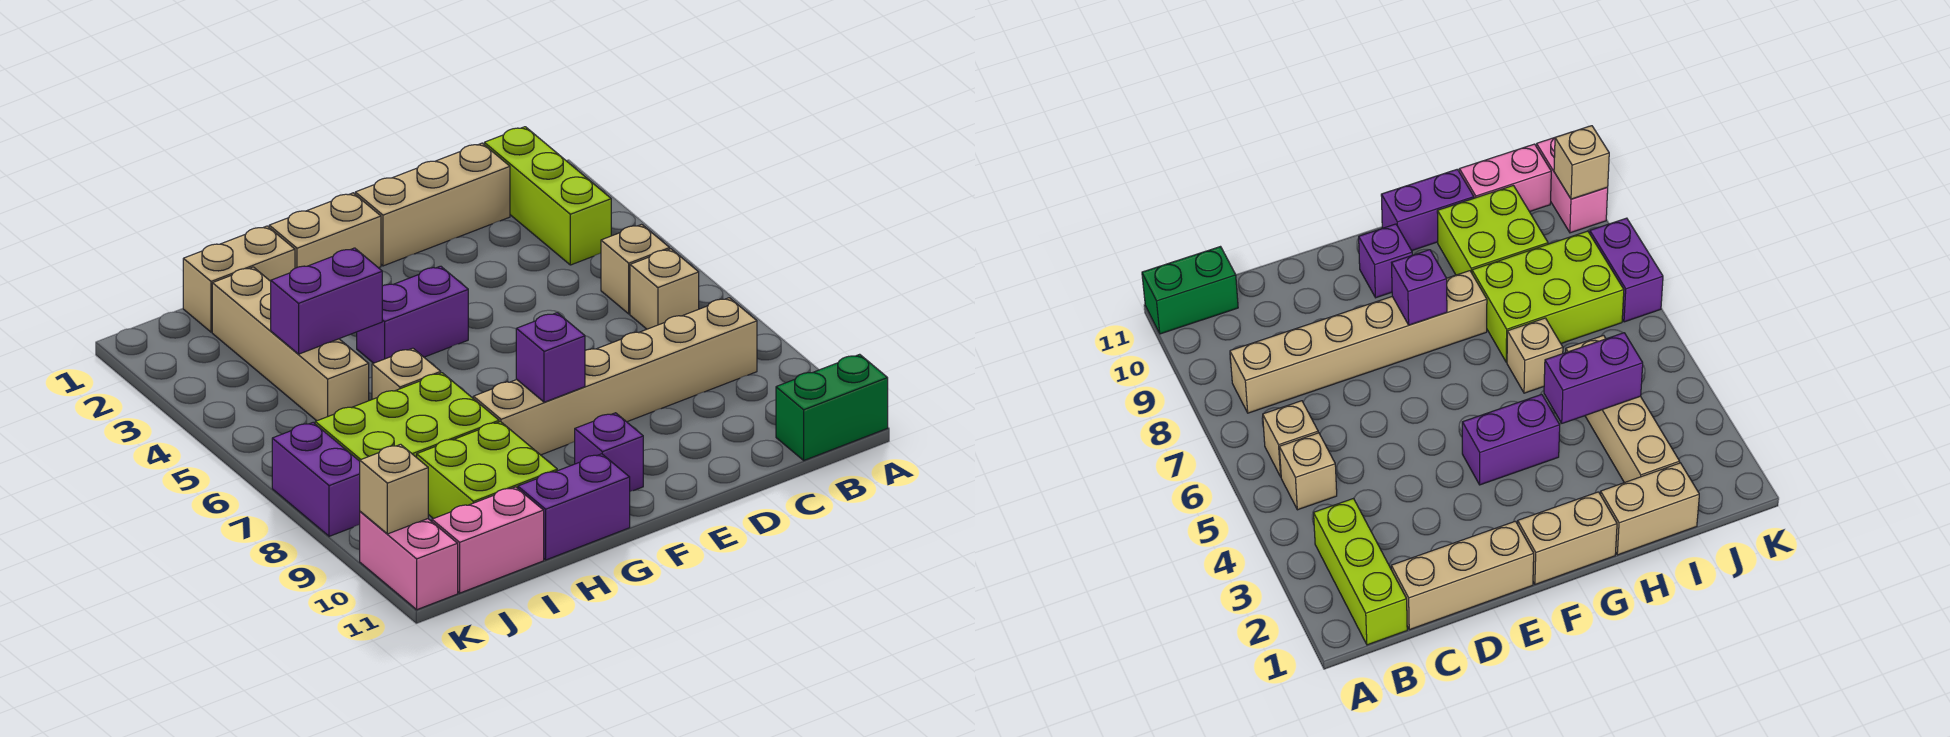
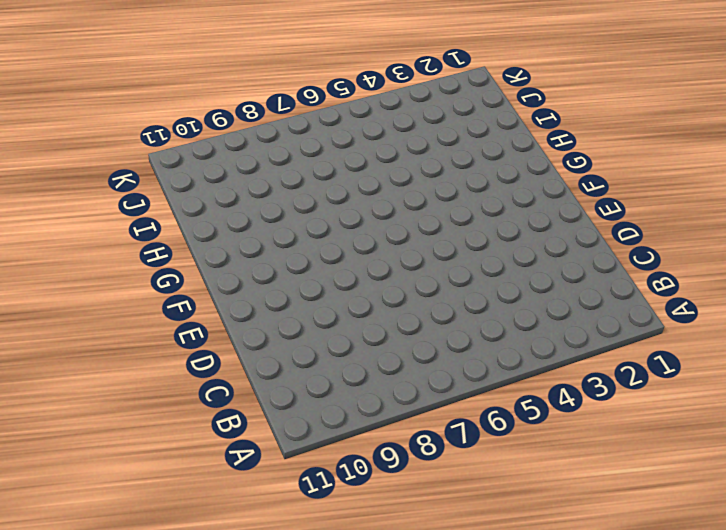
none -> green brick A11:B11 level 1
none -> lime brick B1:B3 level 1
none -> tan brick B5 level 1

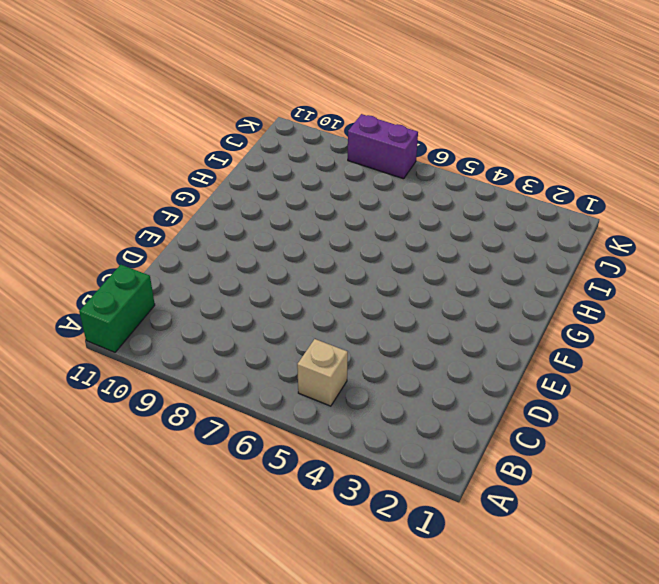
none -> lime brick B1:B3 level 1
none -> tan brick B6 level 1
none -> tan brick B8:G8 level 1

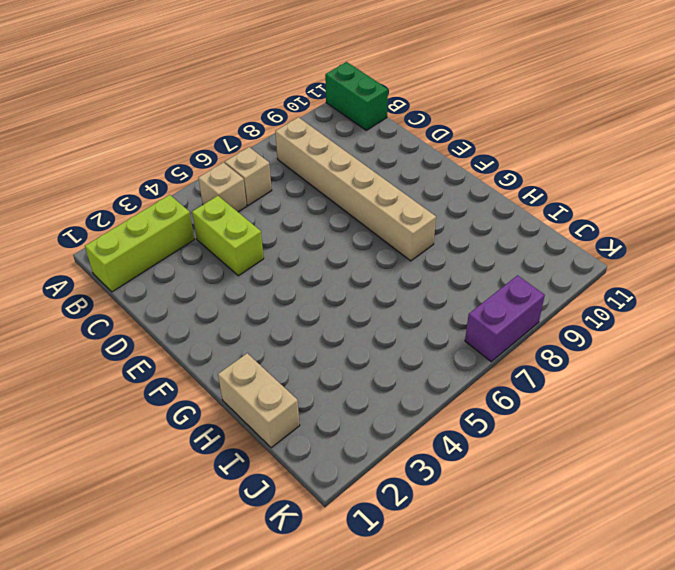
lime brick C4:D4 level 1 -> none
none -> tan brick C1:E1 level 1
none -> tan brick F1:G1 level 1
none -> purple brick F4:G4 level 1

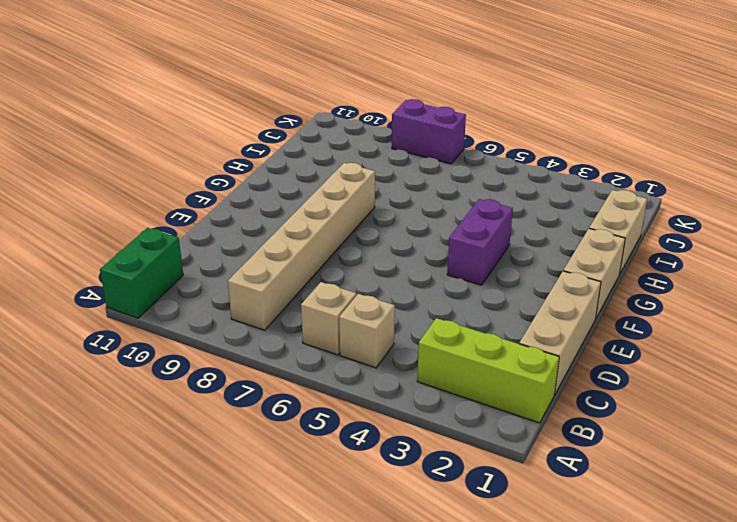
none -> purple brick F10 level 1
none -> purple brick G11:H11 level 1
none -> tan brick H6 level 1

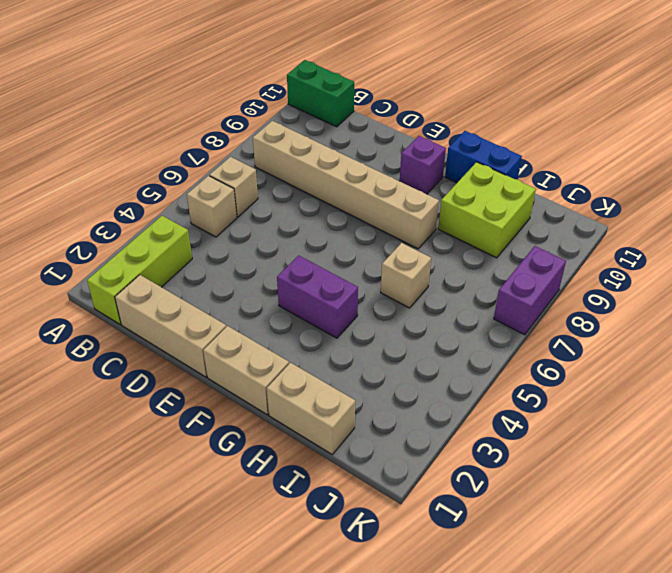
blue brick G11:H11 level 1 -> purple brick G11:H11 level 1
none -> lime brick H7:J8 level 1
none -> tan brick I2:I5 level 1
none -> pink brick I11:J11 level 1

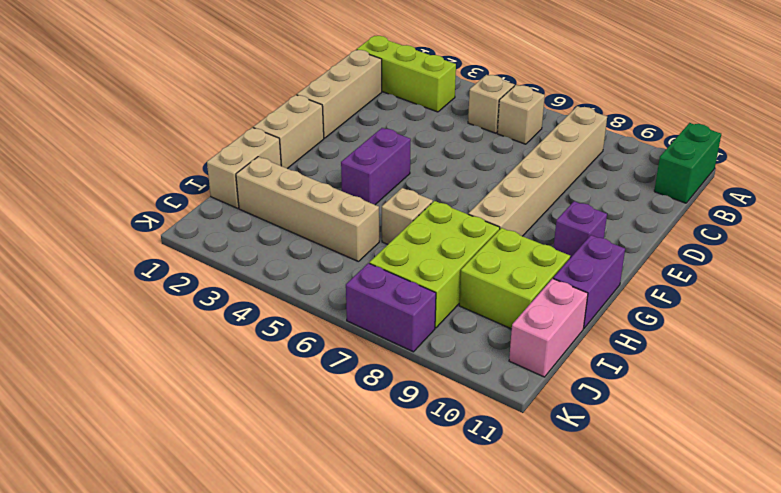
none -> pink brick K10:K11 level 1
none -> purple brick F8 level 2
none -> purple brick H4:I4 level 2

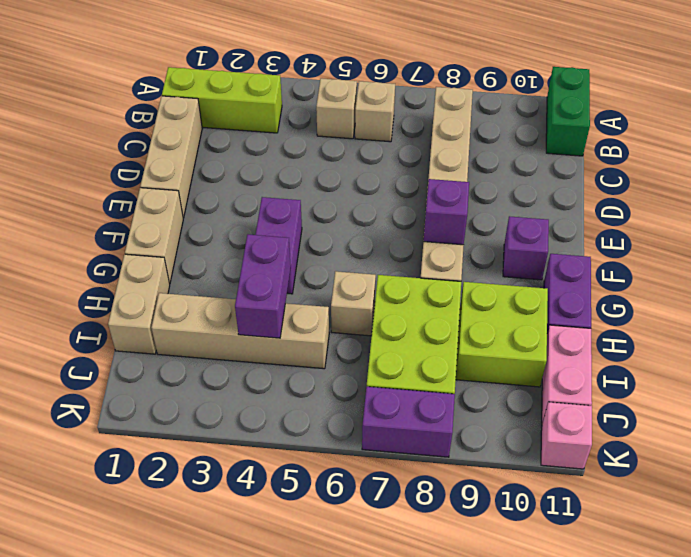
pink brick K11 level 1 -> pink brick K10:K11 level 1
none -> tan brick K10 level 2

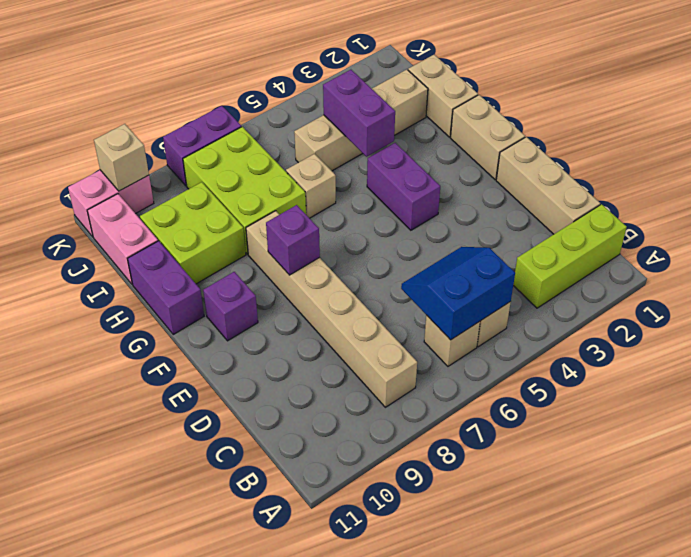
blue slope B5:C6 level 2 top B -> none
none -> green brick A11:B11 level 1

